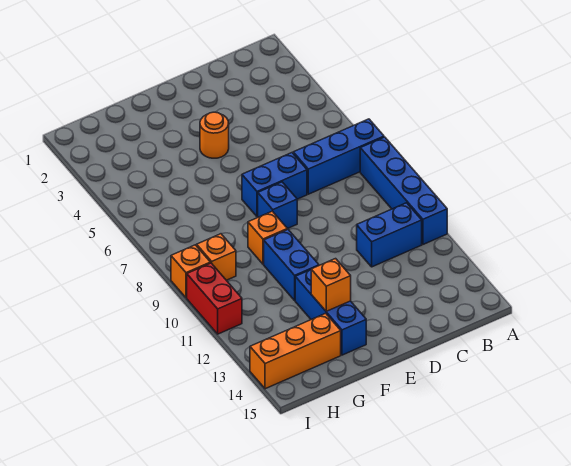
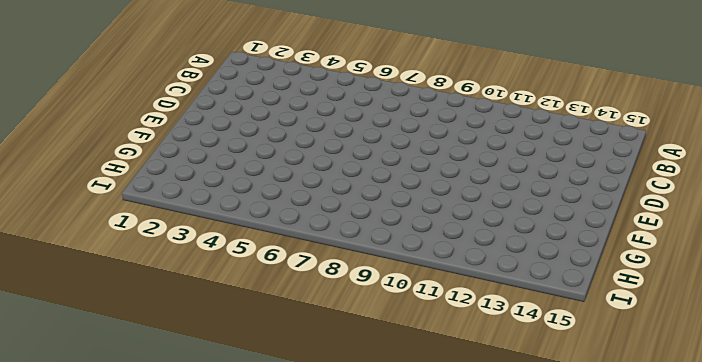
none -> blue brick A7:C7 level 1
none -> blue brick A8:A11 level 1
none -> blue brick B11:C11 level 1

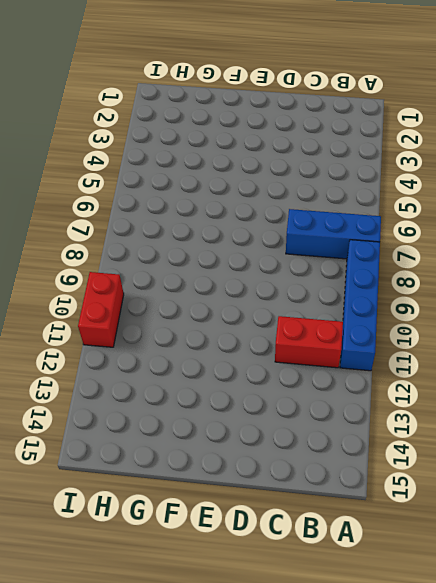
red brick B11:C11 level 1 -> blue brick B11:C11 level 1
none -> blue brick D7:E7 level 1
none -> orange round brick E4 level 1
none -> blue brick E8 level 1

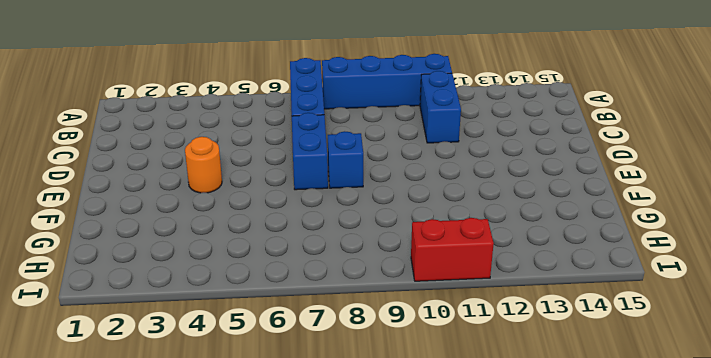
none -> orange brick F9 level 1
none -> blue brick F10:F11 level 1
none -> blue brick F12:F14 level 1

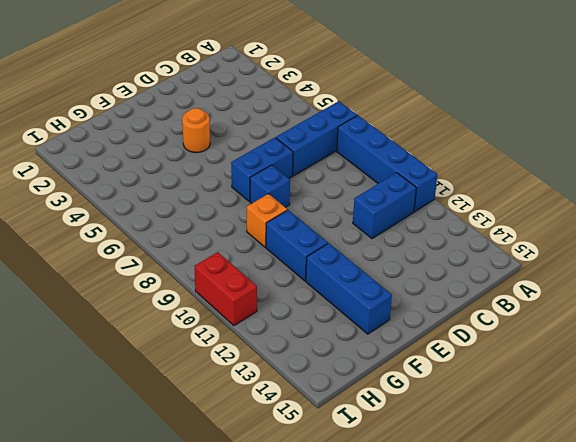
none -> orange brick G14:I14 level 1
none -> orange brick H9 level 1
none -> orange brick I9 level 1

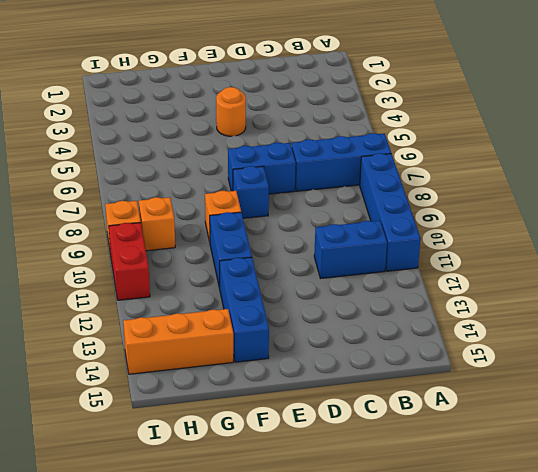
none -> orange brick F13 level 2

